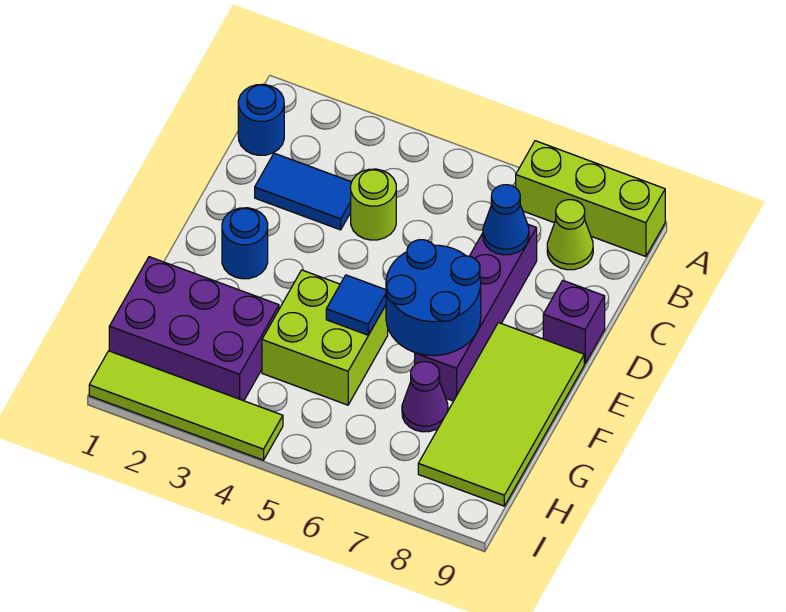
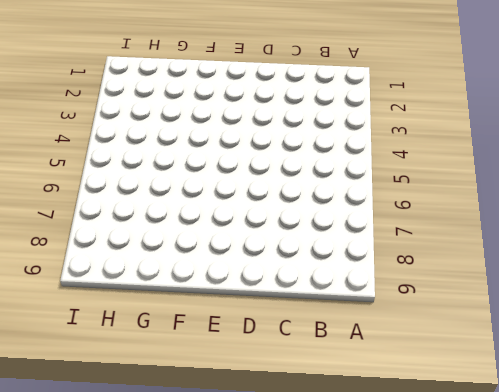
none -> lime brick A7:A9 level 1
none -> blue round brick B1 level 1
none -> lime cone B8 level 1

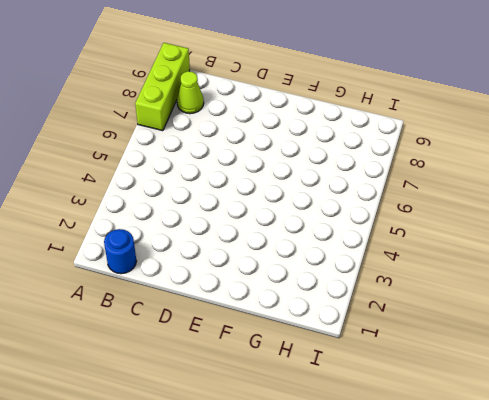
none -> blue tile C2:C3 level 1
none -> lime round brick C4 level 1
none -> purple brick C7:F7 level 1

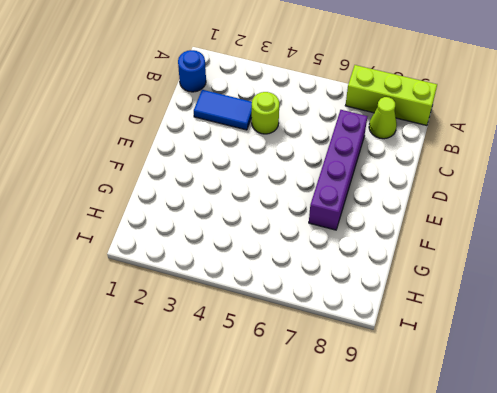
none -> purple brick D9 level 1
none -> blue round brick E2 level 1
none -> lime tile E8:H9 level 1

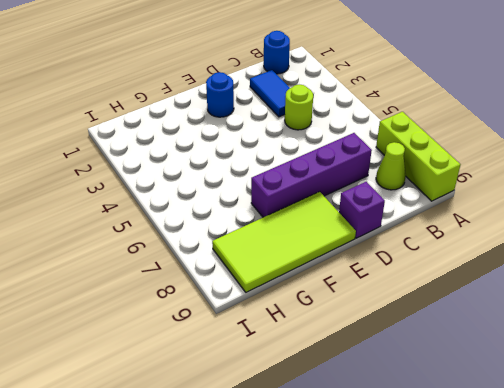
none -> lime brick F4:G5 level 1
none -> purple brick G1:H3 level 1
none -> purple cone G7 level 1

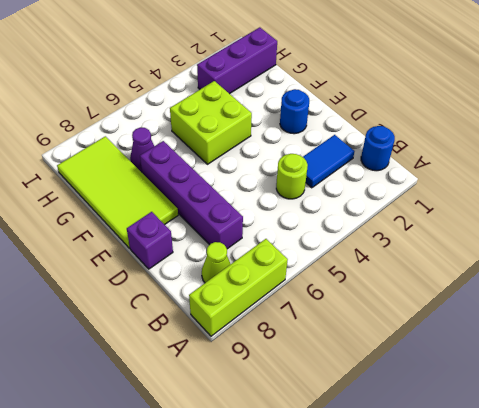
purple brick H1:H3 level 1 -> purple brick G1:H3 level 1
none -> lime tile I1:I4 level 1
none -> blue cone C7 level 2
none -> blue round brick E6:F7 level 2

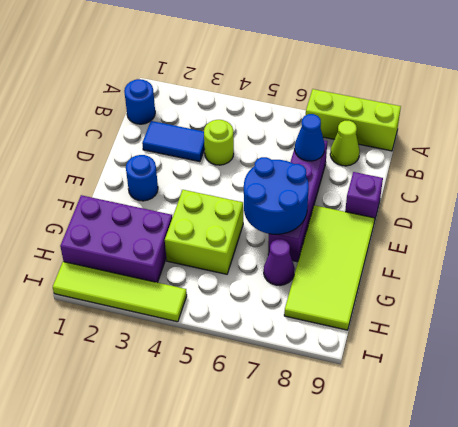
none -> blue tile F5 level 2

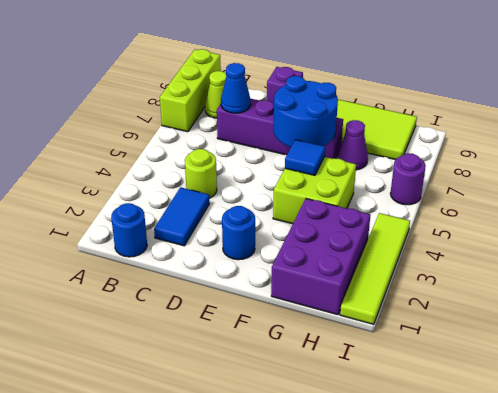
purple round brick I6 level 1 -> none

